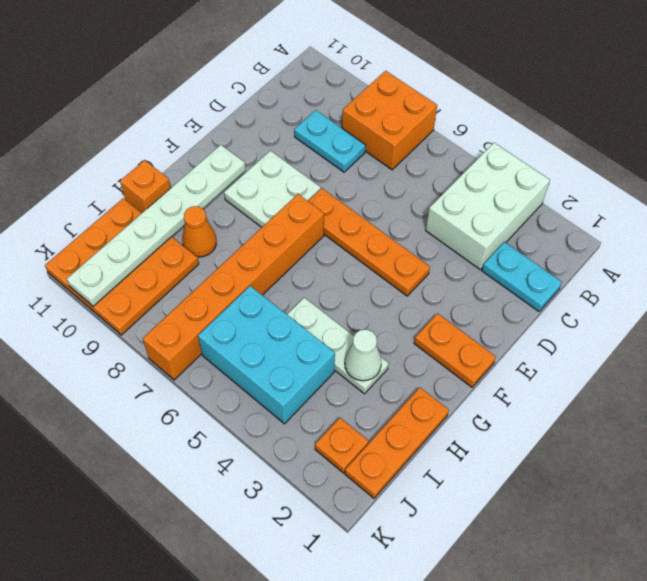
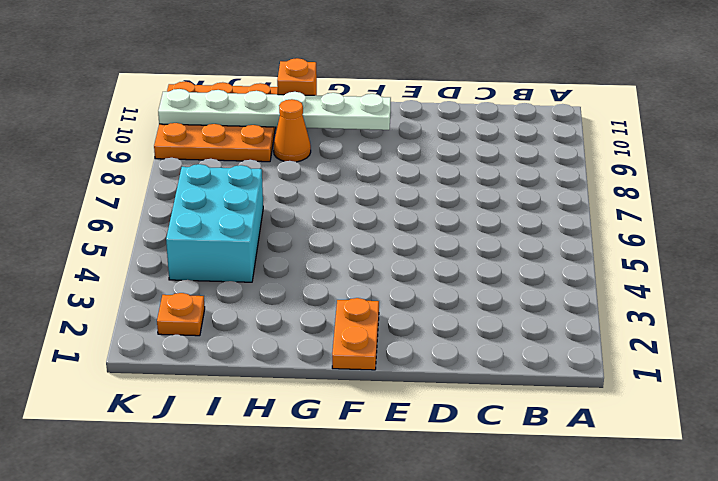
none -> white brick A3:C4 level 1
none -> orange brick A7:B8 level 1
none -> cyan plate C1:C2 level 1

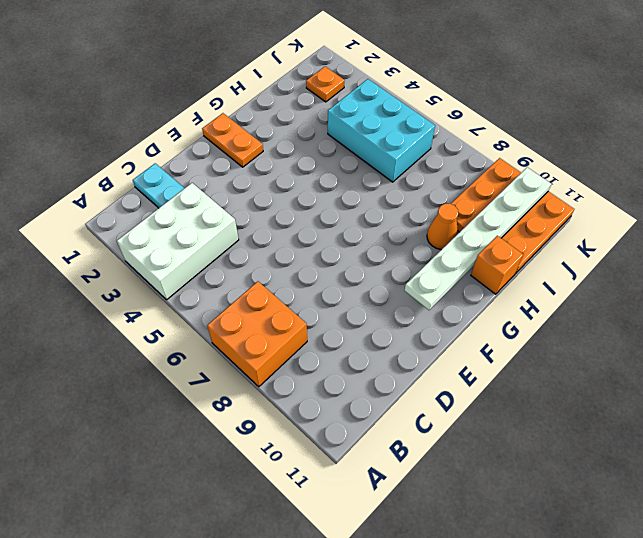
none -> cyan plate C8:C9 level 1
none -> orange plate E4:E7 level 1
none -> white plate E8:F9 level 1

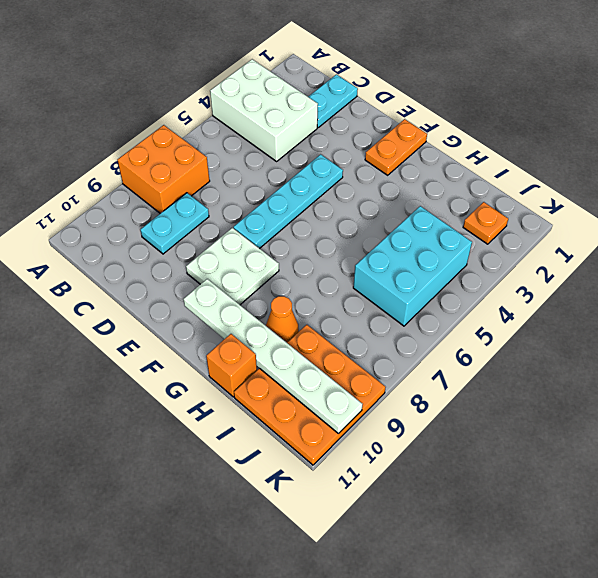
cyan plate E4:E7 level 1 -> orange plate E4:E7 level 1
none -> orange brick F7:K7 level 1
none -> orange plate H1:J1 level 1
none -> white plate H3:H5 level 1

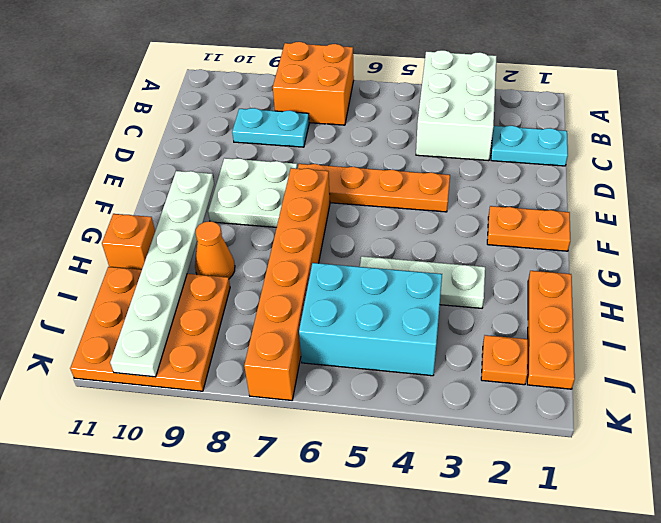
none -> white cone H3 level 2

